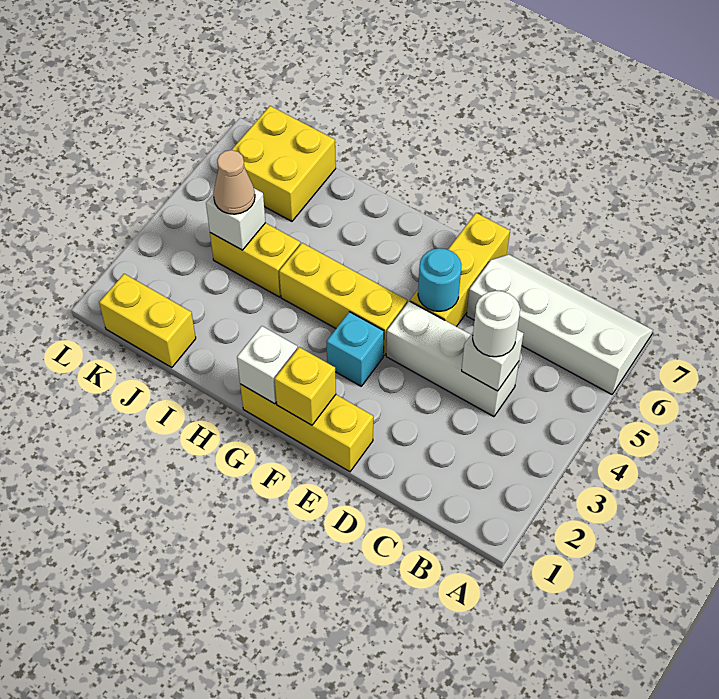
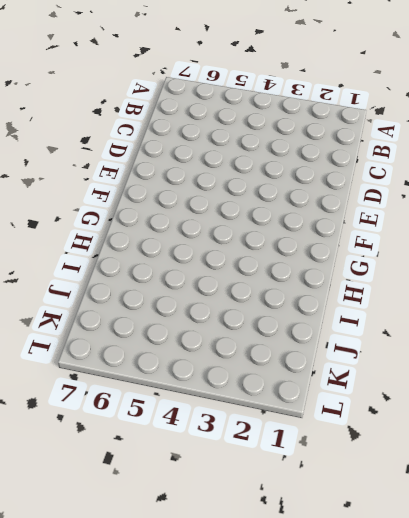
none -> white slope A6:D7 level 1 top 6
none -> white brick C4:E4 level 1
none -> yellow brick E1:G1 level 1

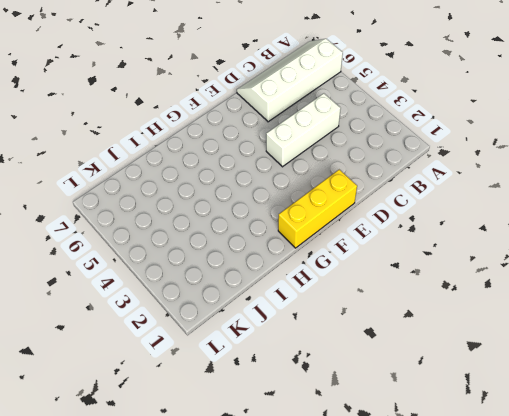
none -> yellow brick E5:E7 level 1
none -> cyan brick F3 level 1
none -> yellow brick F4:H4 level 1

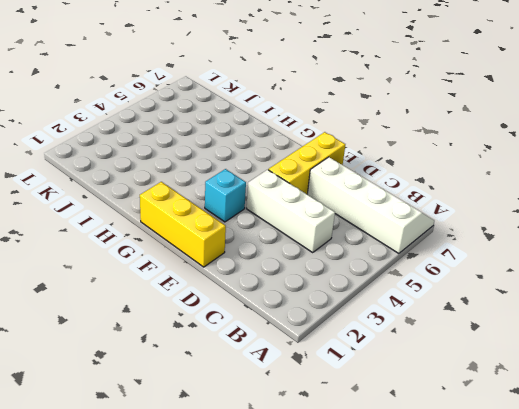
none -> yellow brick F4:H4 level 1
none -> yellow brick I4:J4 level 1
none -> yellow brick J1:K1 level 1

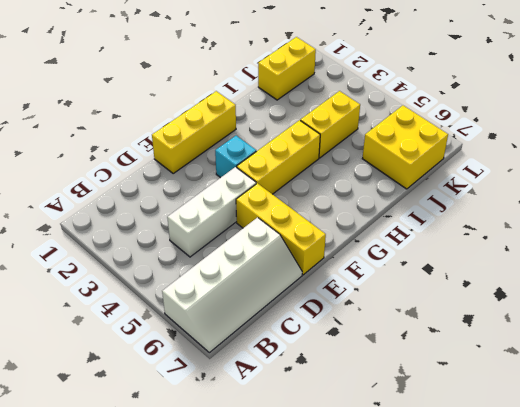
none -> white brick C4 level 2
none -> cyan round brick E5 level 2
none -> yellow brick F1 level 2

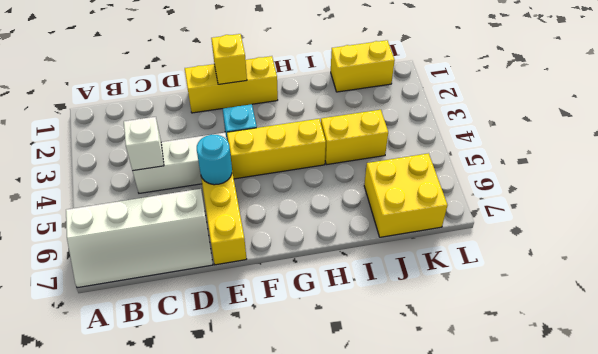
none -> white brick G1 level 2
none -> white brick J4 level 2
none -> white round brick C4 level 3

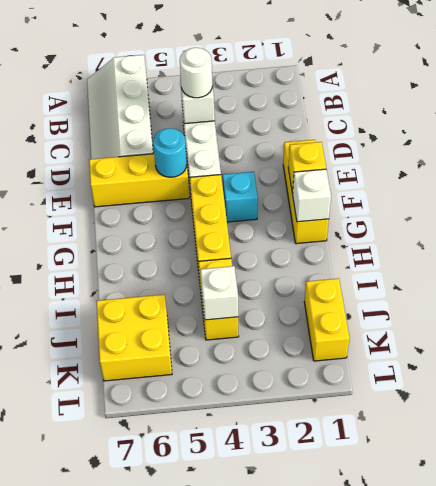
none -> tan cone J4 level 3

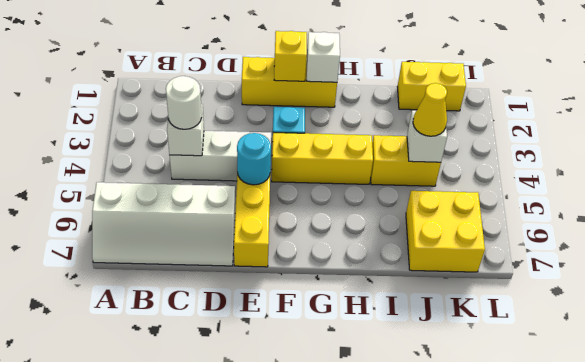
yellow cone J4 level 3 -> tan cone J4 level 3

